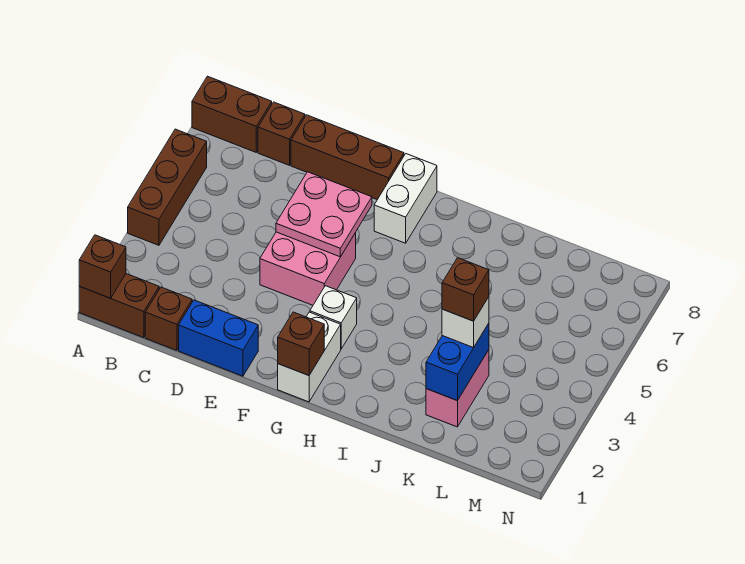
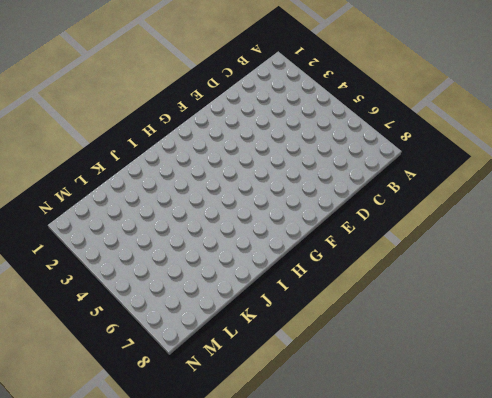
none -> brown brick A1:B1 level 1
none -> brown brick A4:A6 level 1
none -> brown brick A8:B8 level 1

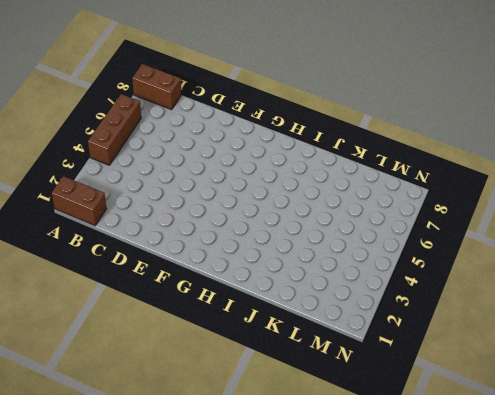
none -> brown brick C1 level 1
none -> brown brick C8 level 1
none -> blue brick D1:E1 level 1

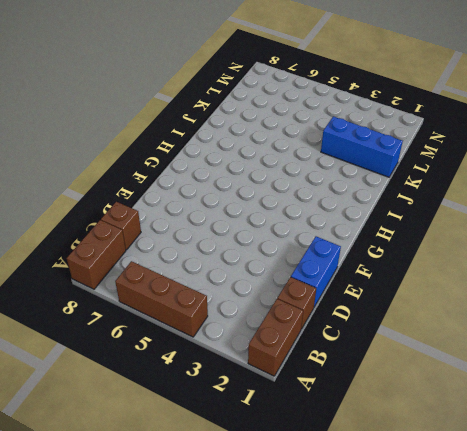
blue brick K1:K3 level 1 -> pink brick K2:K3 level 1
none -> brown brick D8:F8 level 1
none -> pink brick E4:F5 level 1
none -> white brick G1:G2 level 1

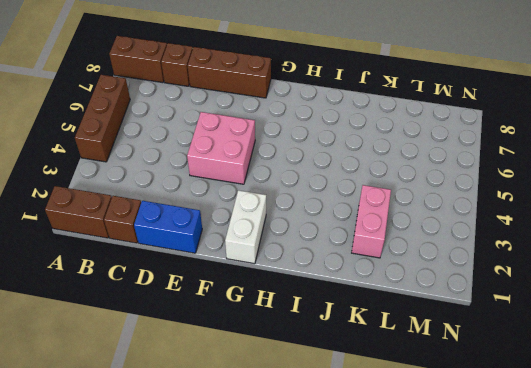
none -> white brick G3 level 1
none -> white brick G7:G8 level 1
none -> brown brick A1 level 2

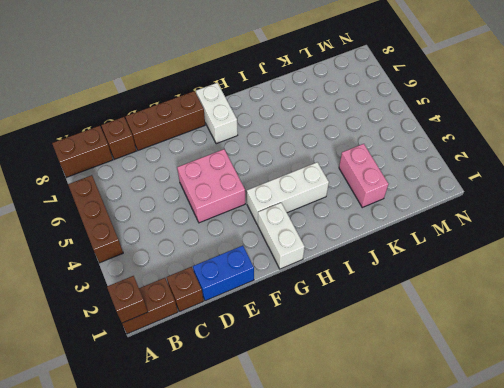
white brick G3:I3 level 1 -> white brick G3 level 1
none -> pink plate E5:F6 level 2
none -> brown brick G1 level 2
none -> blue brick K2:K3 level 2

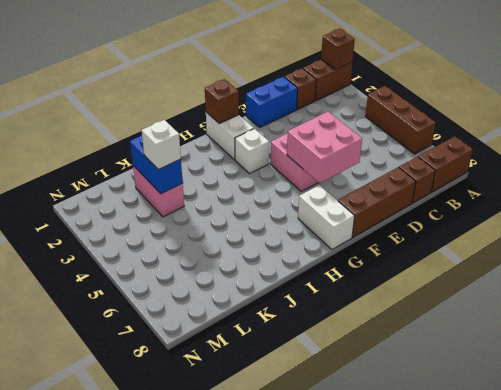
pink brick E5:F6 level 2 -> pink plate E5:F6 level 2
none -> brown brick K3 level 4

